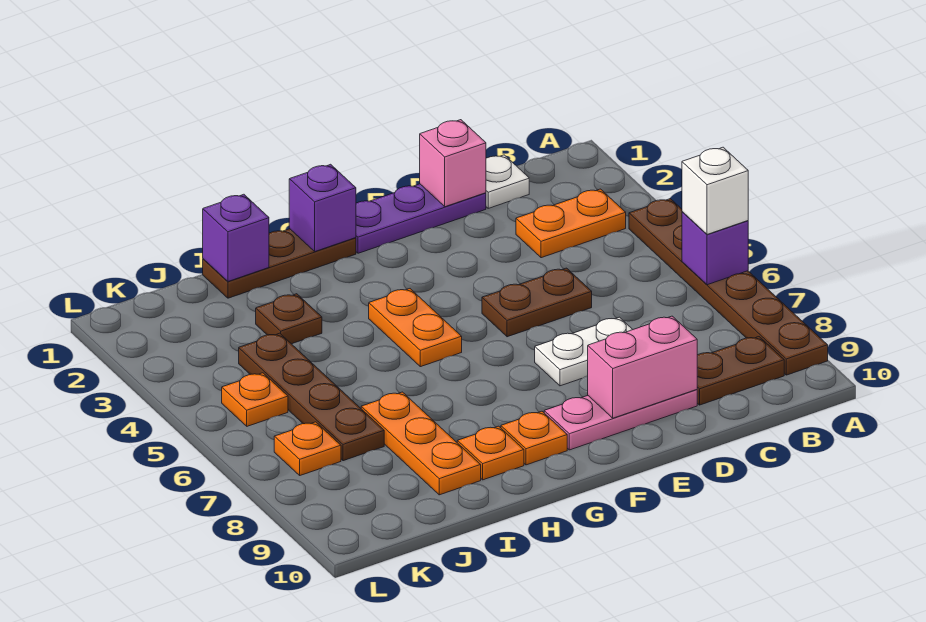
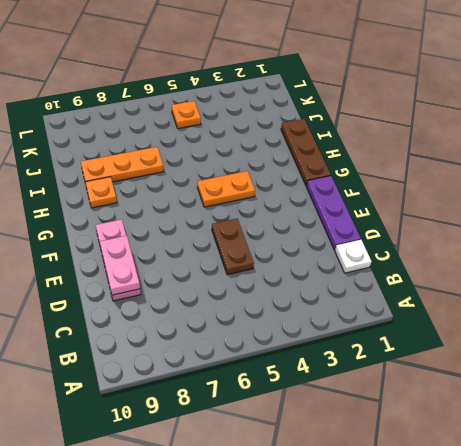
pink plate D9:E9 level 2 -> pink brick D9:E9 level 2
none -> brown plate A4:A9 level 1
none -> orange plate B3:C3 level 1
none -> brown plate B9:C9 level 1

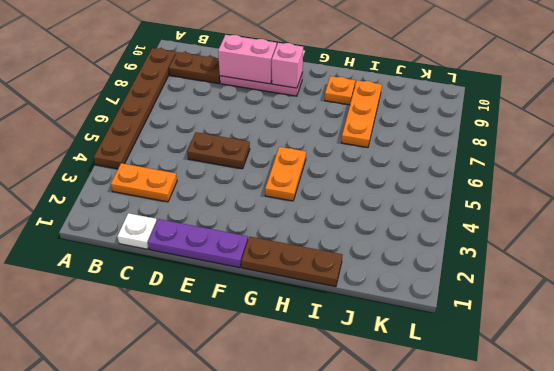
pink brick F9 level 2 -> pink brick D1 level 2
none -> white plate D7:E7 level 1
none -> orange plate G9 level 1
none -> brown plate I3 level 1

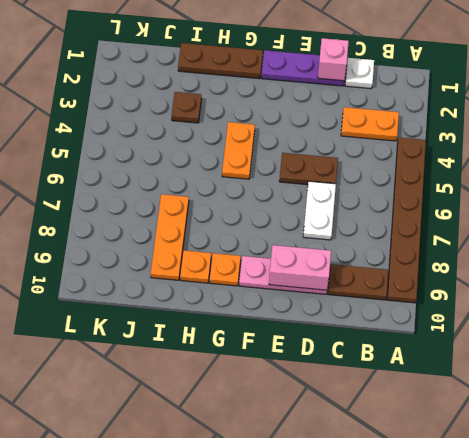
white plate D6:D7 level 1 -> white plate D7:E7 level 1
none -> brown plate J4:J7 level 1
none -> orange plate K5 level 1
none -> orange plate K7 level 1

